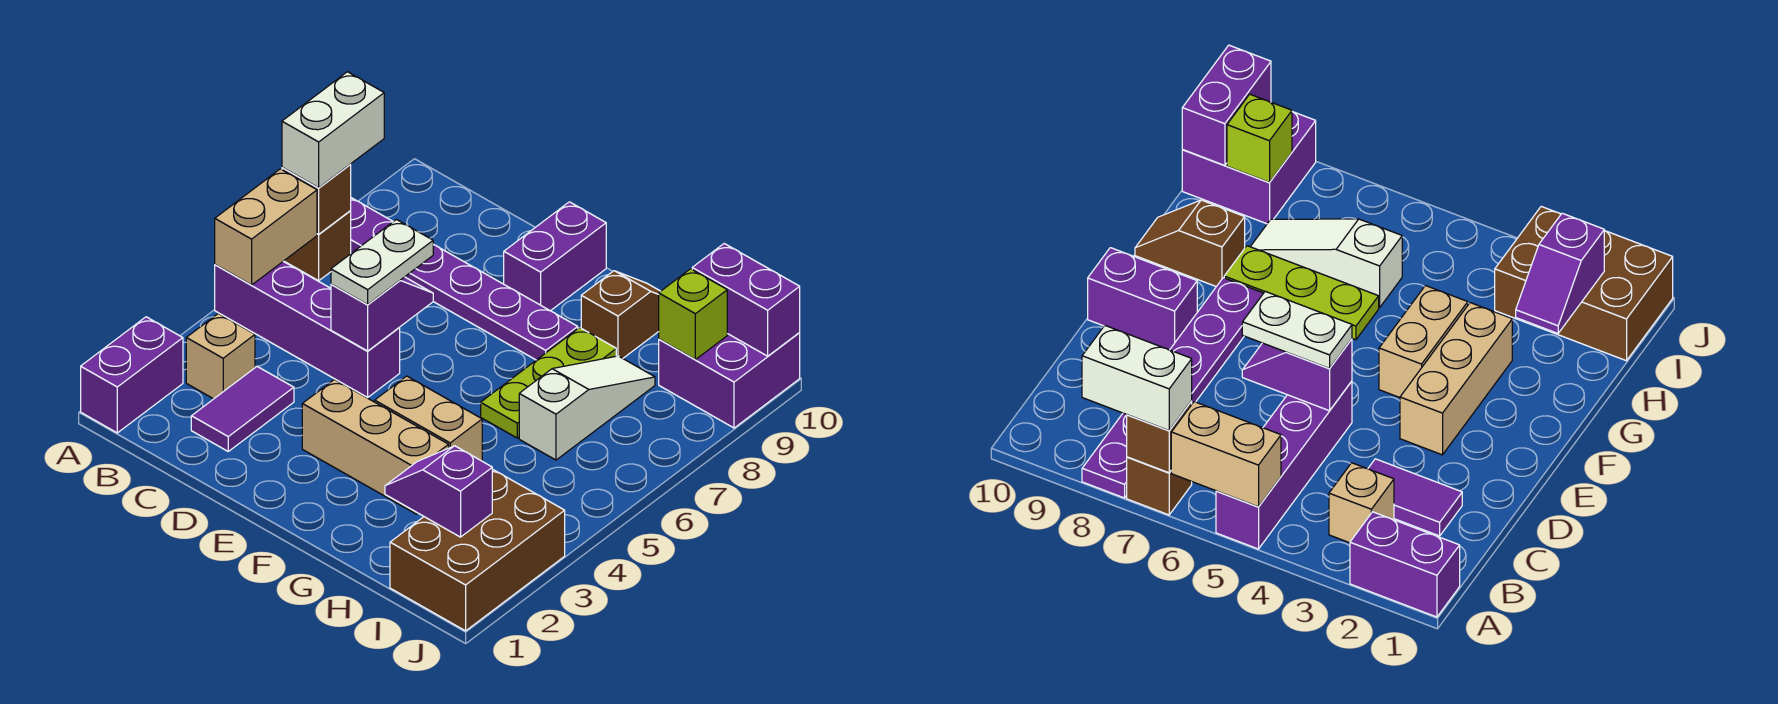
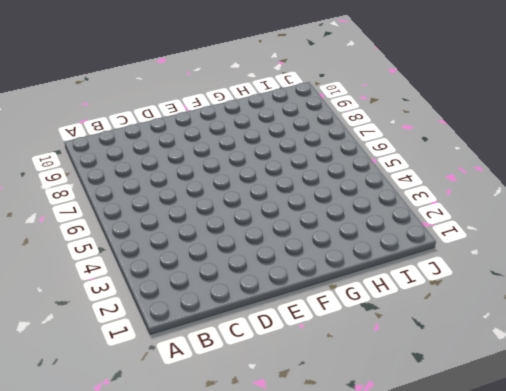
none -> purple brick A1:A2 level 1
none -> purple brick A5:D5 level 1
none -> brown brick A7 level 1

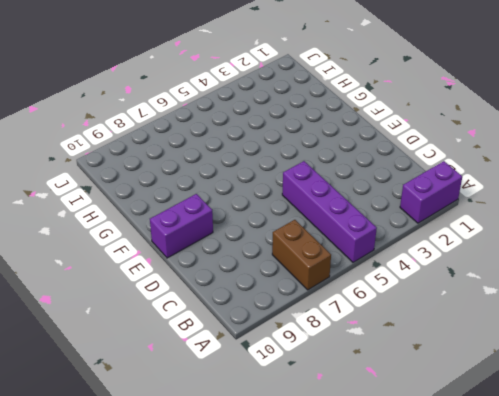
brown brick A7:B7 level 1 -> brown brick A7 level 1
none -> purple plate A8:F8 level 1
none -> tan brick B3 level 1
none -> purple tile C2:C3 level 1

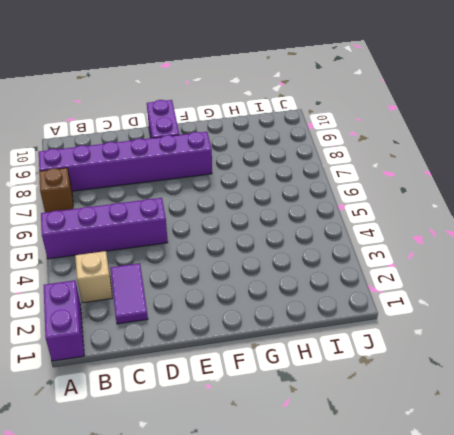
purple brick A8:F8 level 1 -> purple plate A8:F8 level 1
none -> tan brick E3:G3 level 1
none -> tan brick F4:G4 level 1
none -> lime plate G6:G8 level 1

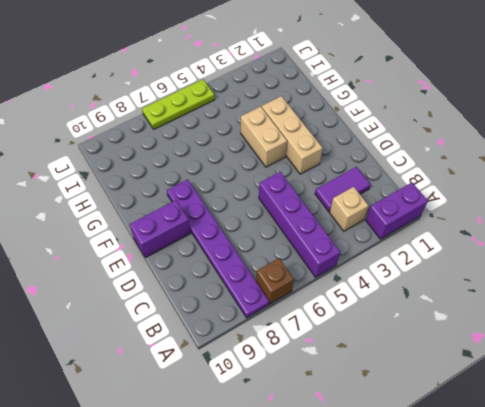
lime plate J5:J7 level 1 -> lime plate G6:G8 level 1
none -> brown slope G9:G10 level 1 top 9
none -> white slope H6:H8 level 1 top 6
none -> brown brick I1:J3 level 1

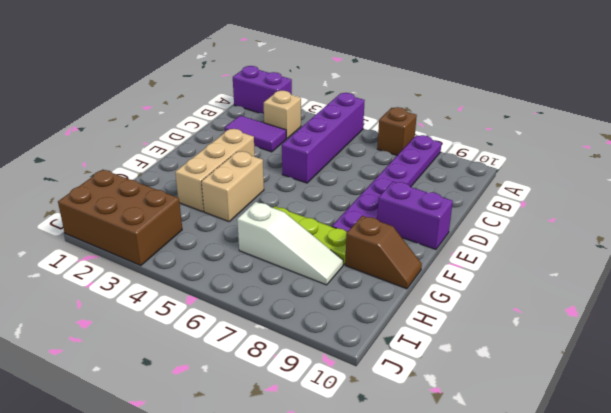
none -> purple brick I9:J10 level 1
none -> tan brick A5:A6 level 2
none -> brown brick A7 level 2

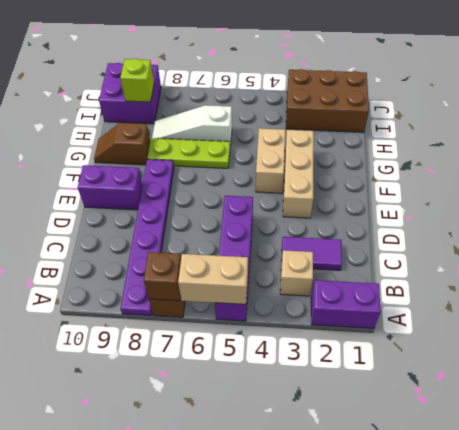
none -> purple slope D5:D6 level 2 top 5
none -> purple slope H2:I2 level 2 top I
none -> purple brick I10:J10 level 2

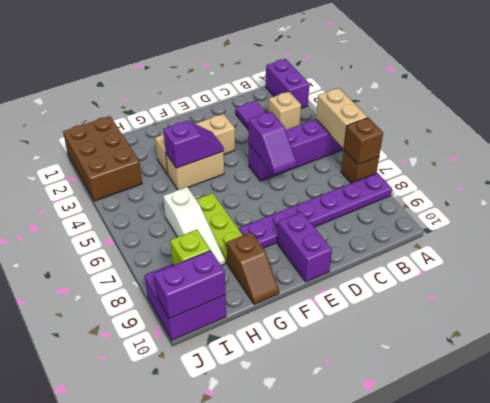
purple slope F4:G4 level 2 top G -> purple slope H2:I2 level 2 top I
none -> white brick A7:A8 level 3
none -> white plate D5:D6 level 3

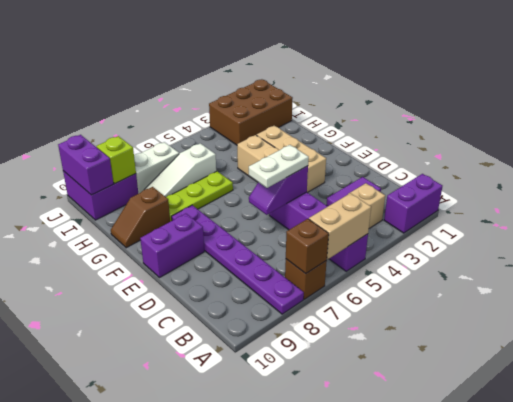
white brick I7:I8 level 1 -> white brick A7:A8 level 3
none -> purple slope H2:I2 level 2 top I

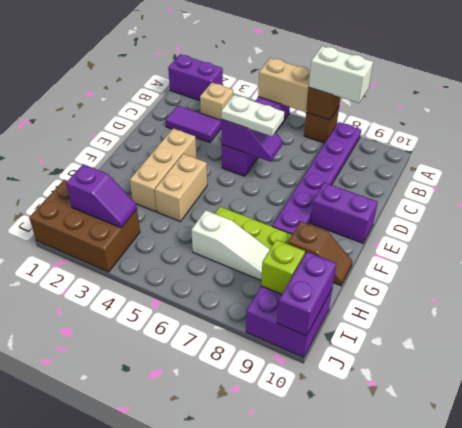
purple slope I2:I3 level 2 top 2 -> purple slope H2:I2 level 2 top I

